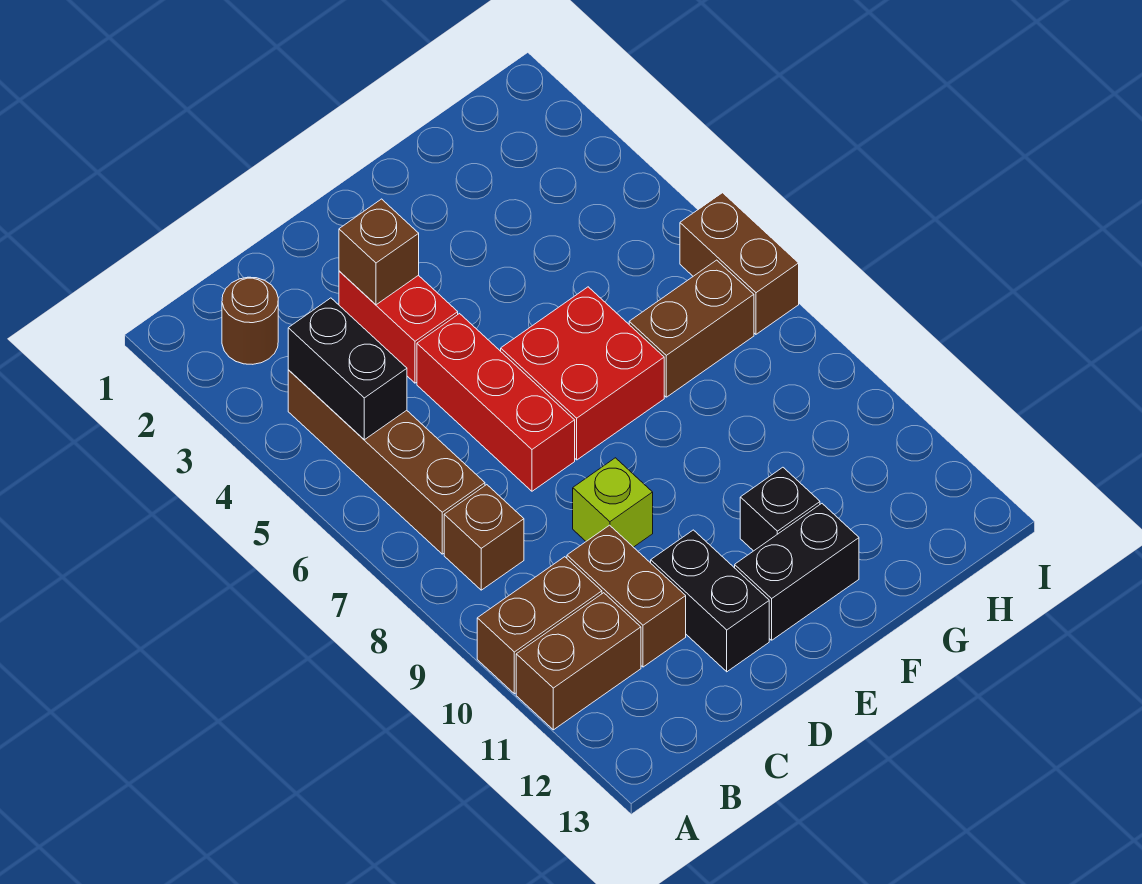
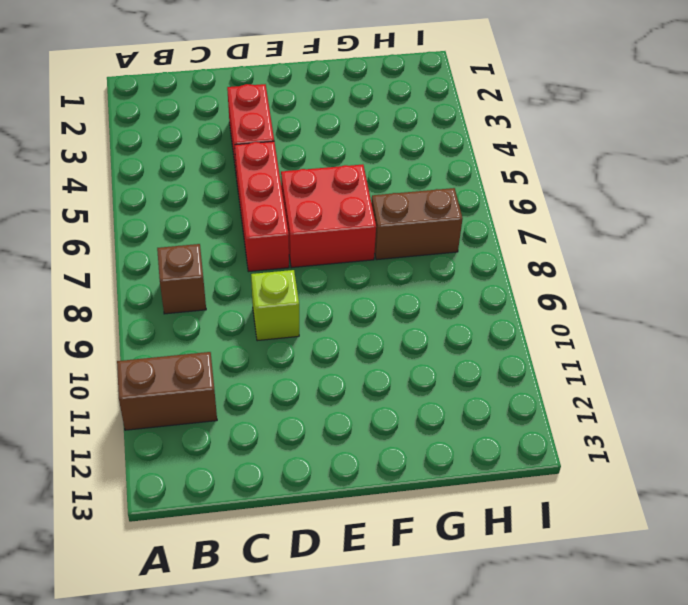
none -> brown brick A10:B10 level 1
none -> brown round brick B2 level 1
none -> brown brick B4:B7 level 1

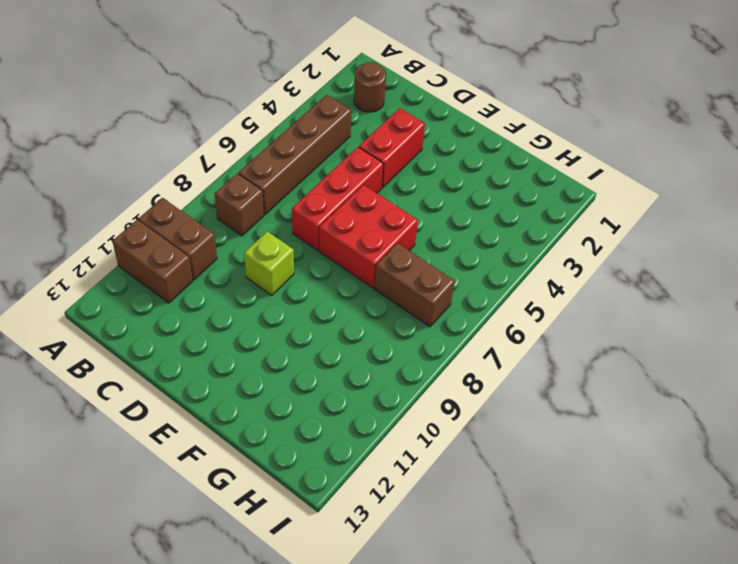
none -> brown brick C10:C11 level 1
none -> black brick D11:D12 level 1
none -> black brick E12:F12 level 1

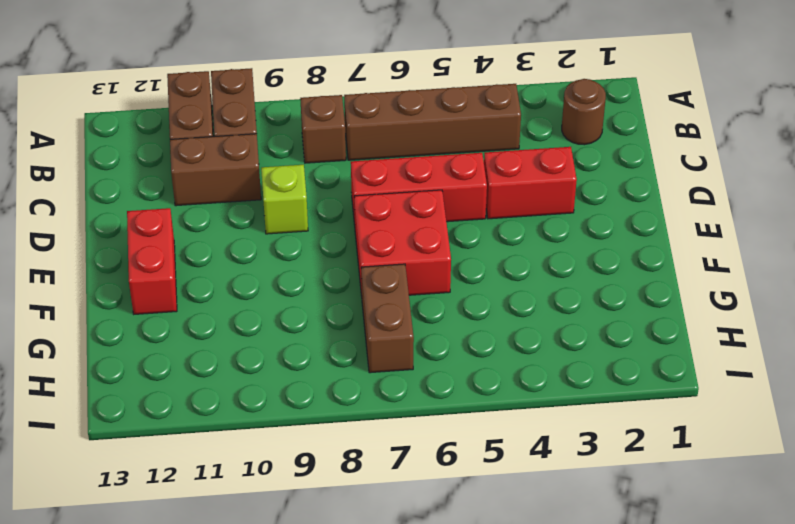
red brick E12:F12 level 1 -> black brick E12:F12 level 1
none -> black brick D11:D12 level 1
none -> black brick F11 level 1
none -> brown brick I6:I7 level 1

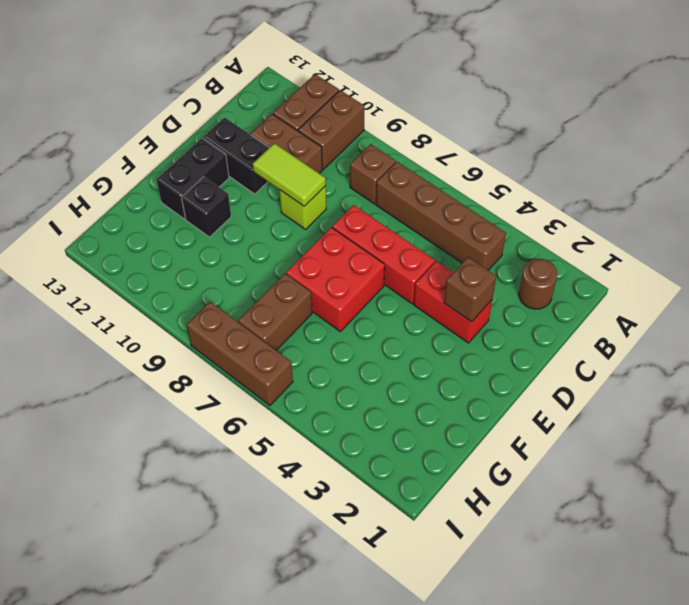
lime tile D9:D10 level 2 -> none
brown brick I6:I8 level 1 -> brown brick I6:I7 level 1
none -> black brick B4:B5 level 2

